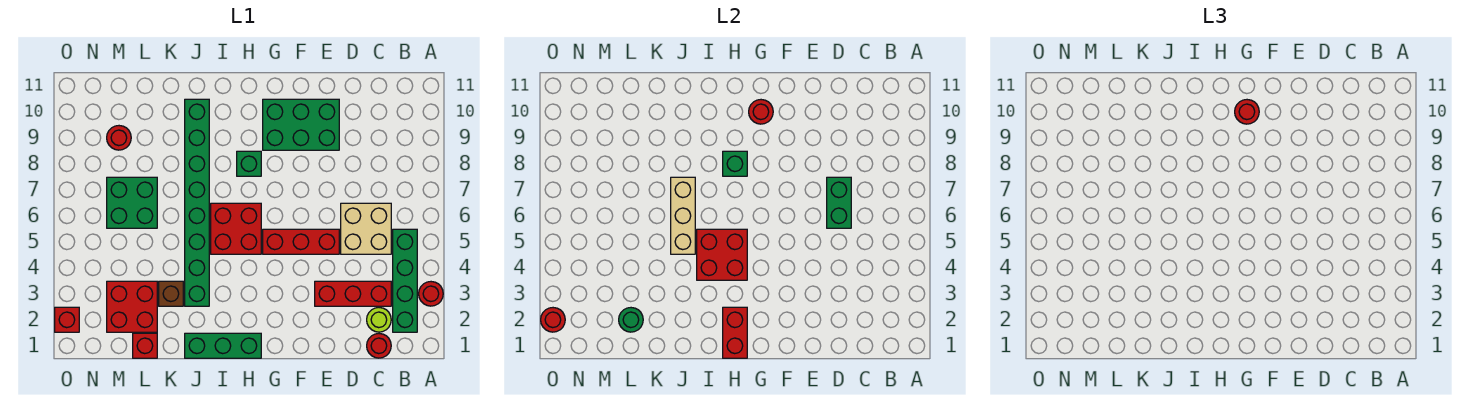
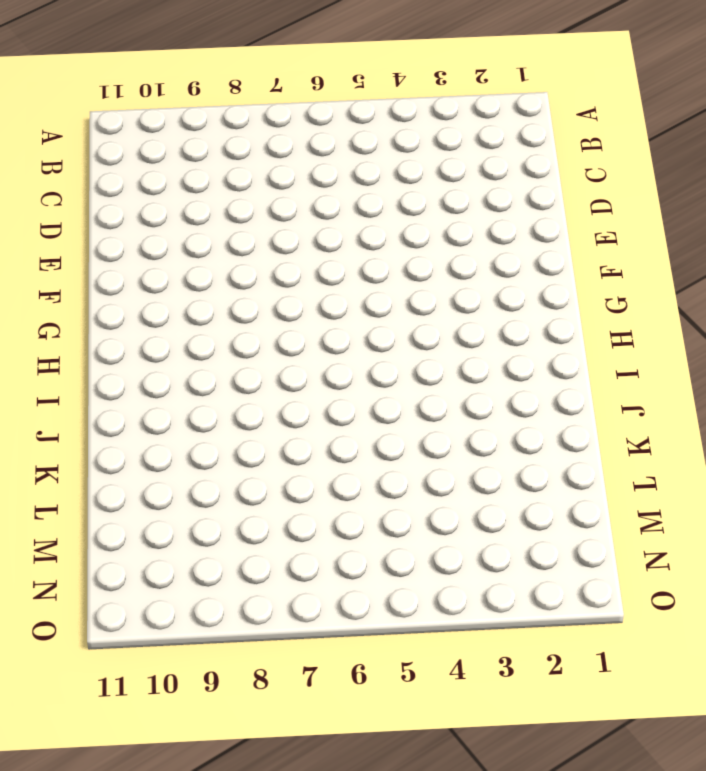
none -> red round brick A3 level 1
none -> green brick B2:B5 level 1
none -> red round brick C1 level 1

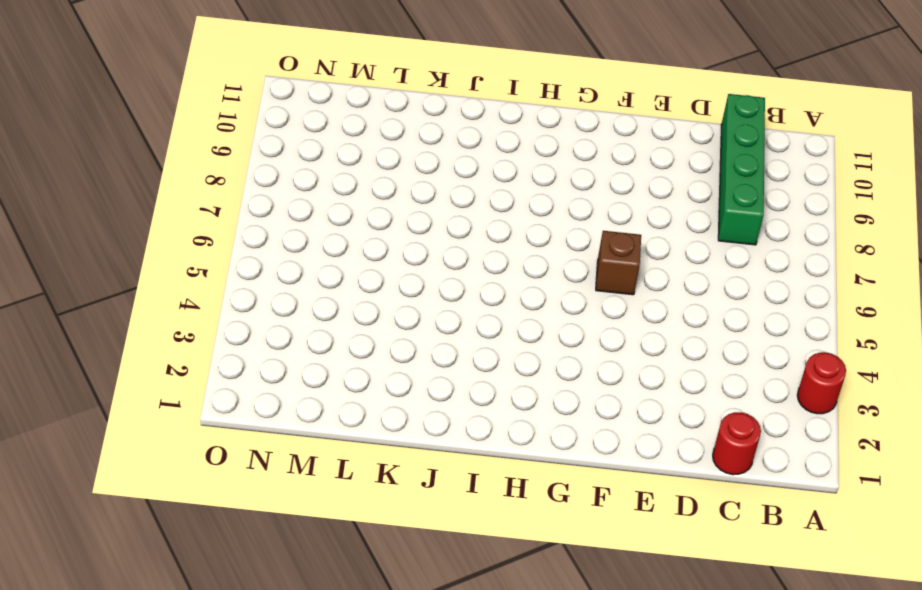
green brick C8:C11 level 1 -> green brick B2:B5 level 1
brown brick F6 level 1 -> brown brick K3 level 1
none -> lime round brick C2 level 1
none -> red brick C3:E3 level 1
none -> tan brick C5:D6 level 1

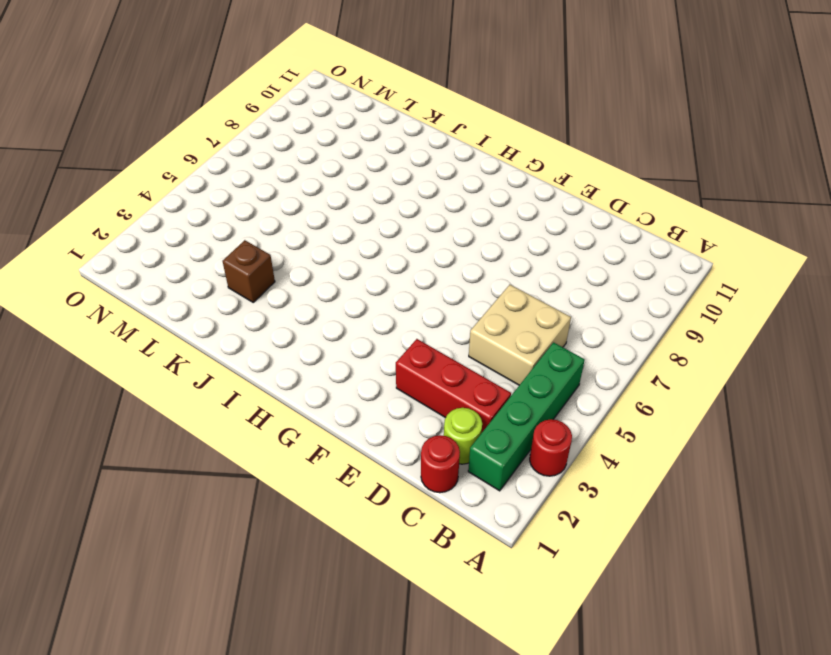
none -> red brick E5:G5 level 1
none -> green brick E9:G10 level 1
none -> green brick H1:J1 level 1

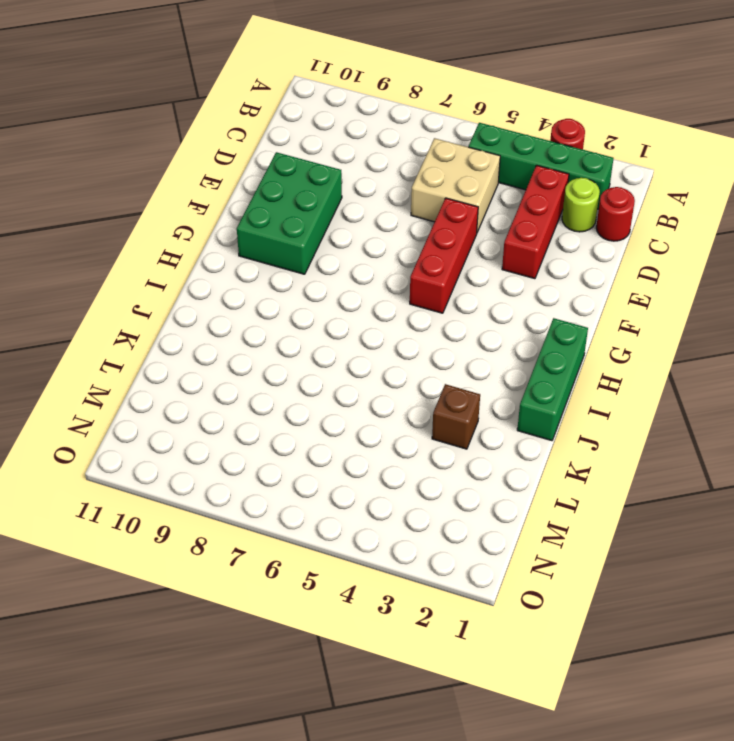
none -> red brick H5:I6 level 1
none -> green brick H8 level 1
none -> green brick J3:J10 level 1

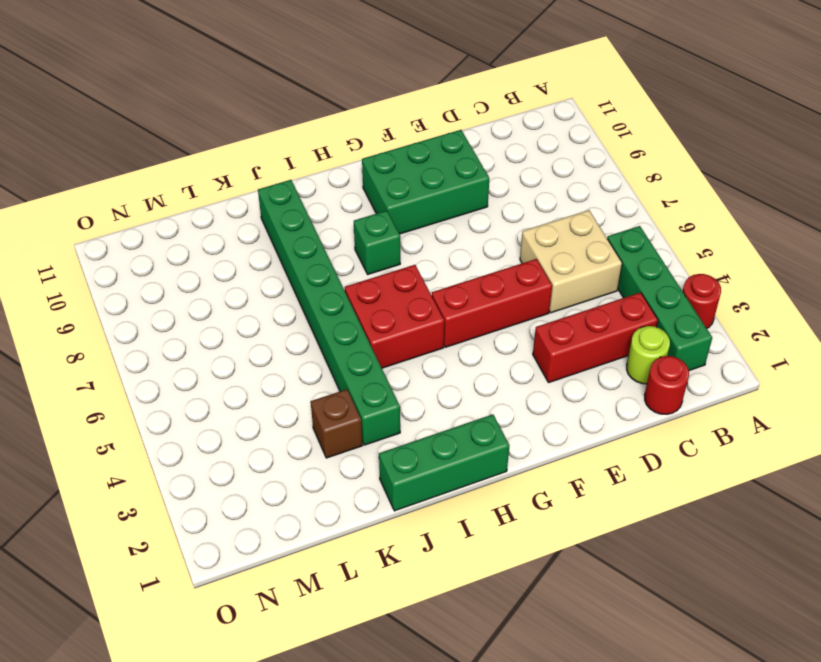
none -> red brick L1 level 1
none -> red brick L2:M3 level 1
none -> green brick L6:M7 level 1

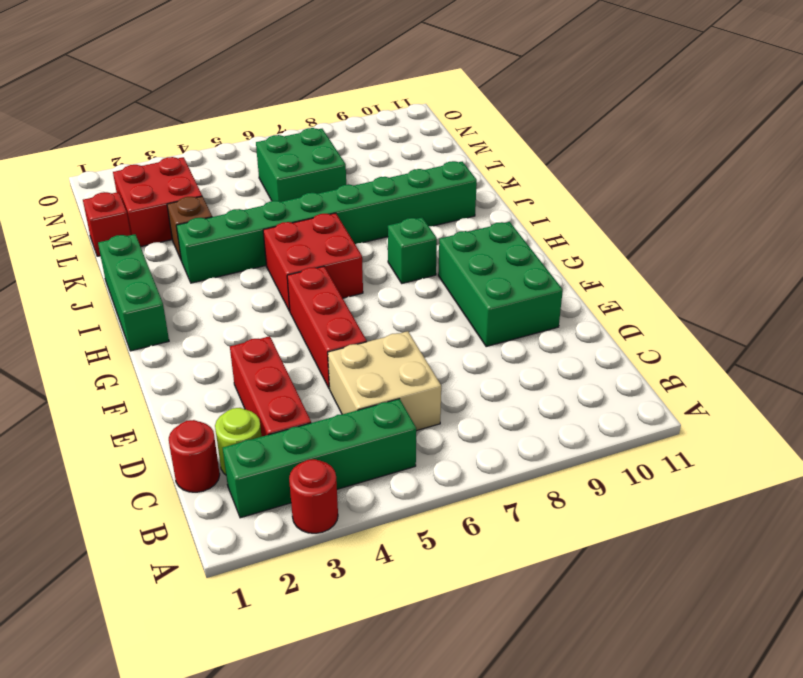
none -> red round brick M9 level 1
none -> red brick O2 level 1
none -> green brick D6:D7 level 2

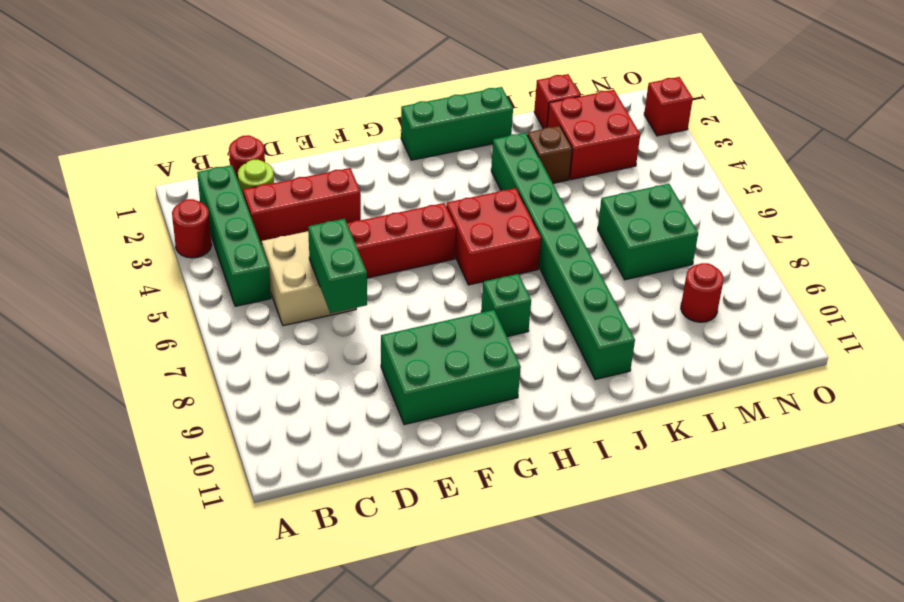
none -> red round brick G10 level 2
none -> red brick H1:H2 level 2
none -> red brick H4:I5 level 2

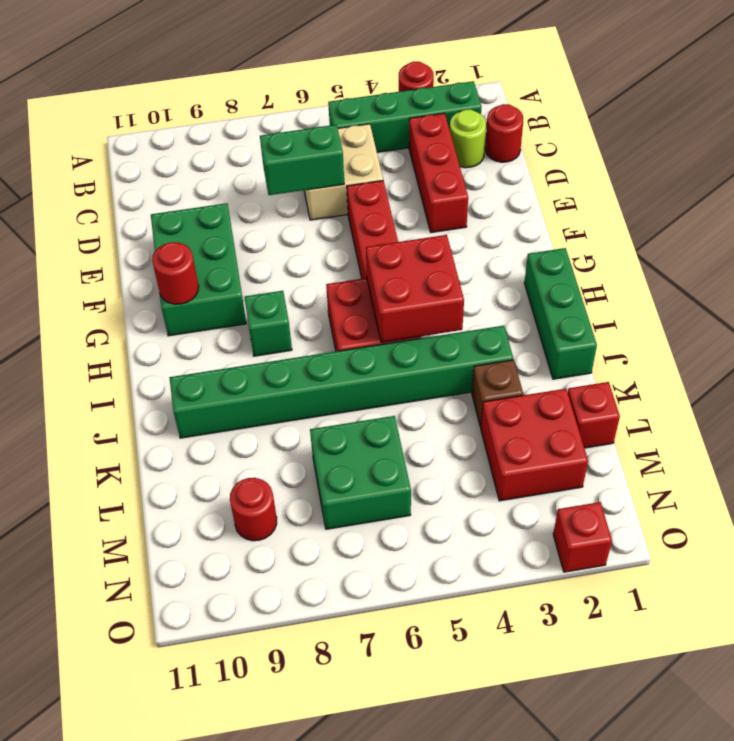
none -> red brick H1:H2 level 2
none -> green brick H8 level 2
none -> tan brick J5:J7 level 2

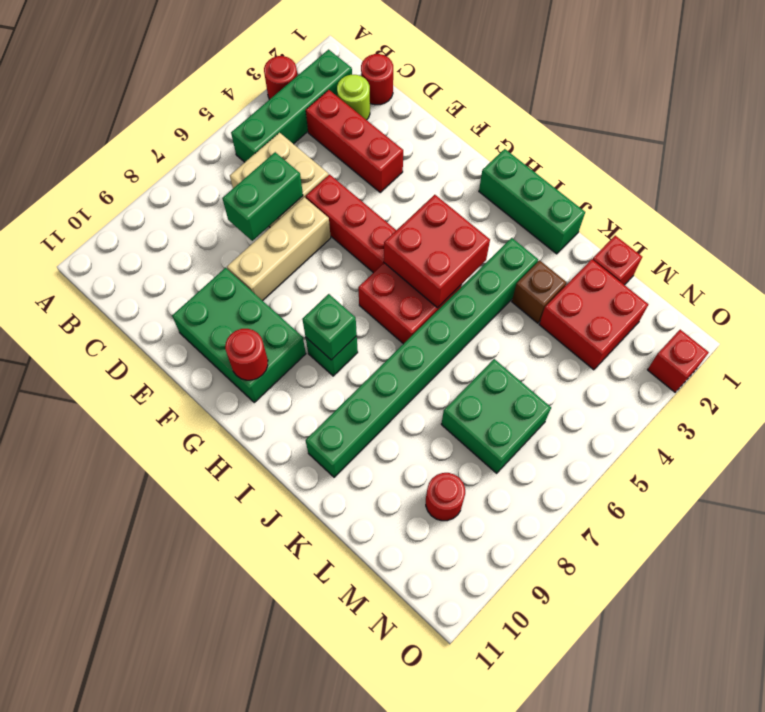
tan brick E6:E8 level 1 -> tan brick J5:J7 level 2
none -> red brick H1:H2 level 2
none -> green round brick L2 level 2
none -> red round brick O2 level 2

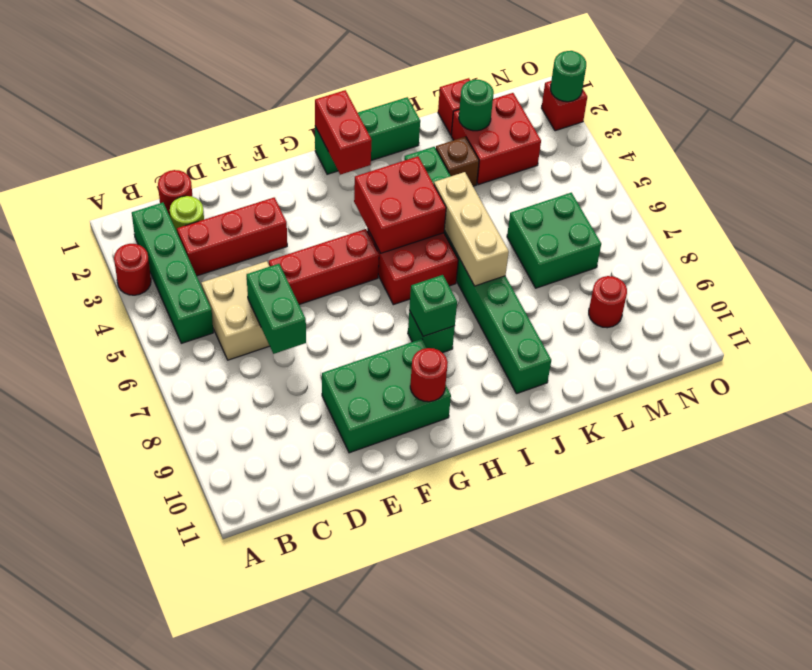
green round brick O2 level 2 -> red round brick O2 level 2
none -> red round brick G10 level 3

